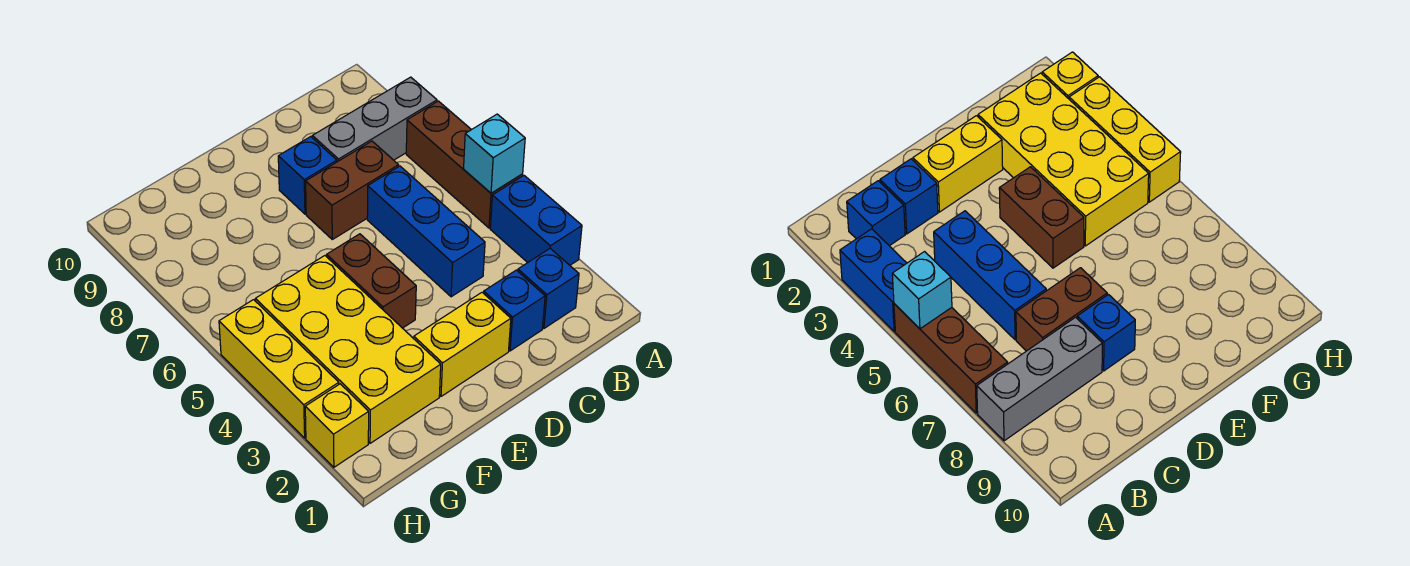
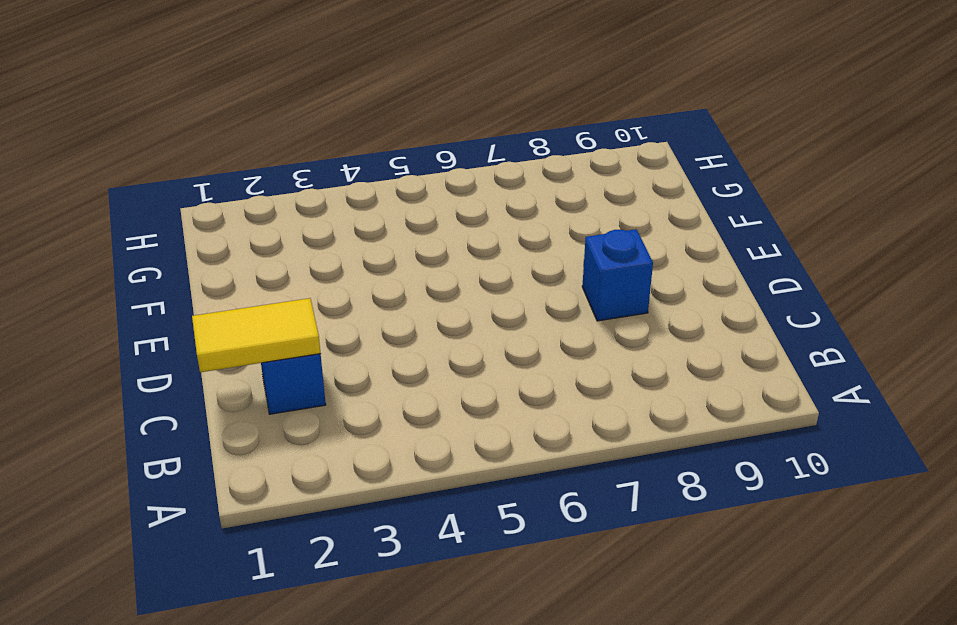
yellow tile C1:C2 level 2 -> none
none -> blue brick A3:A4 level 1
none -> brown brick A5:A7 level 1
none -> grey brick A8:C8 level 1

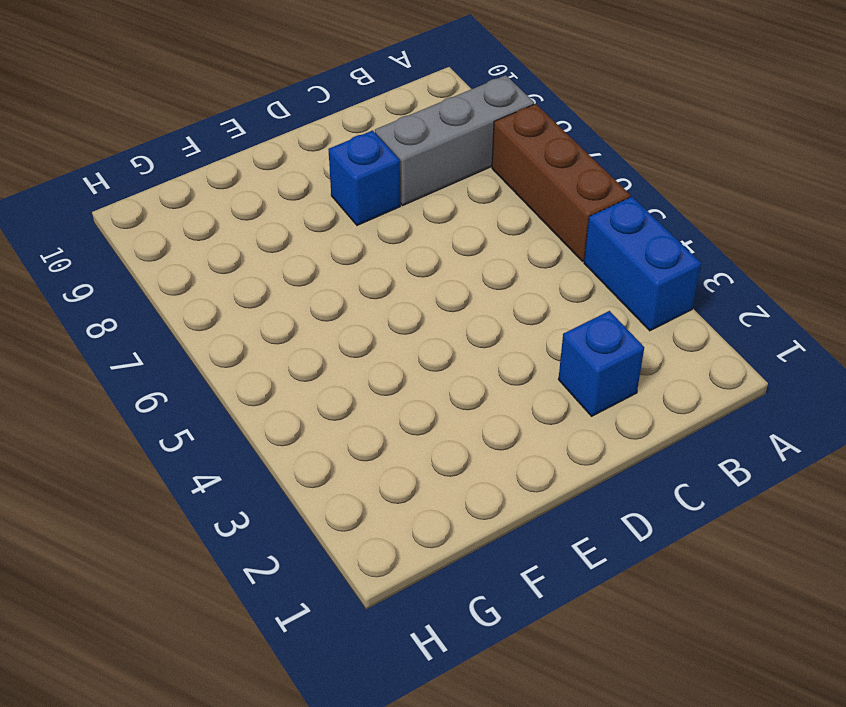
none -> blue brick B2 level 1
none -> blue brick C4:C6 level 1
none -> brown brick C7:D7 level 1

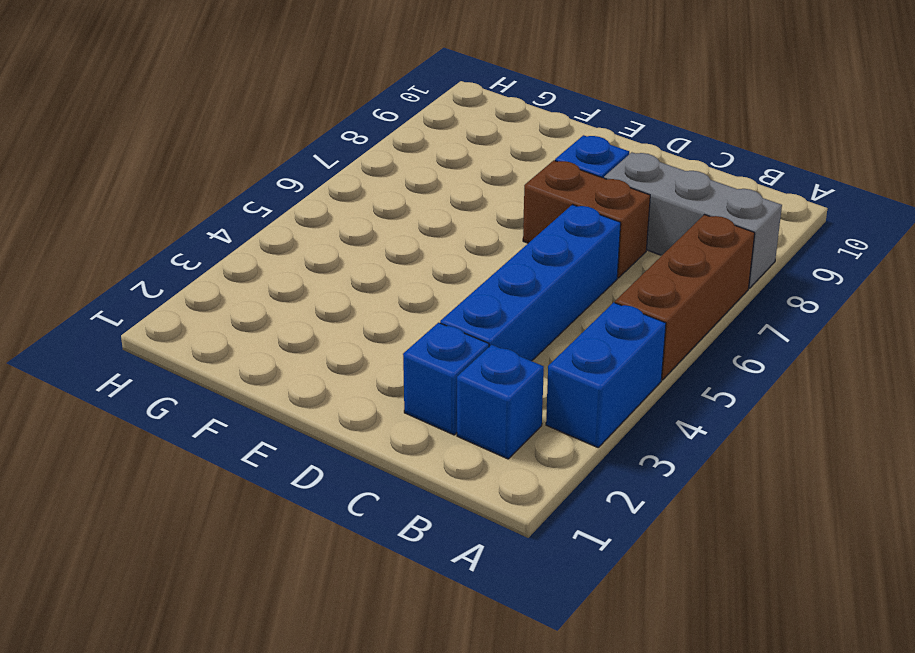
blue brick C3:C6 level 1 -> blue brick C4:C6 level 1
none -> yellow brick D2:E2 level 1
none -> brown brick E4:E5 level 1
none -> yellow brick F2:G5 level 1

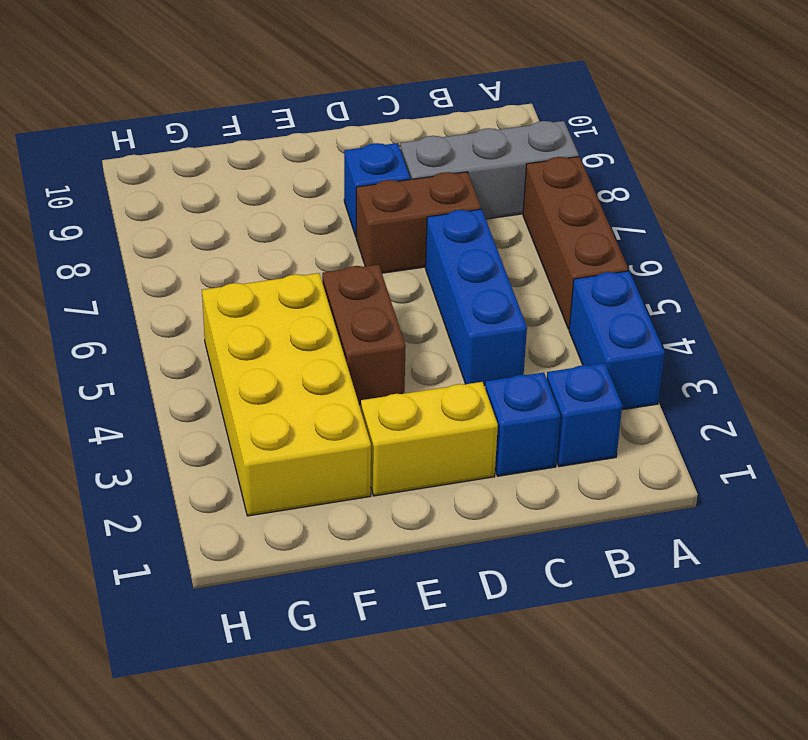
none -> yellow brick H2 level 1
none -> yellow brick H3:H5 level 1
none -> cyan brick A5 level 2

